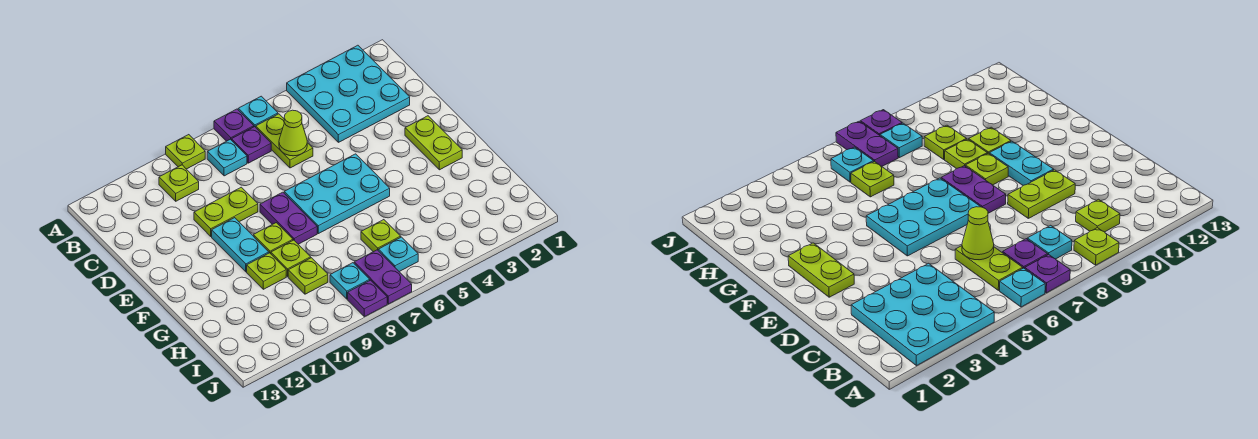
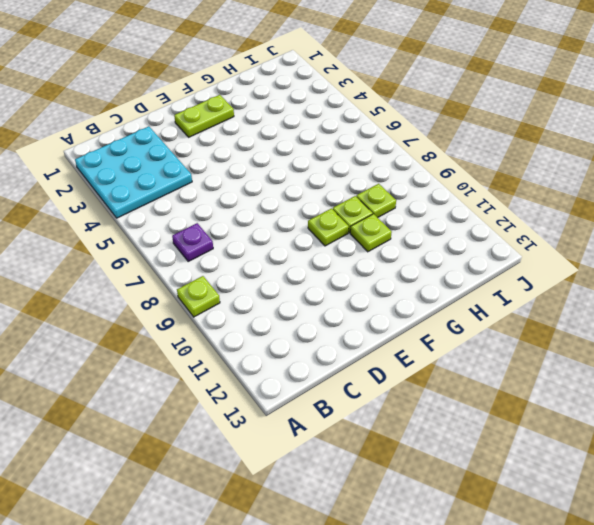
none -> cyan plate A6 level 1
none -> purple plate A7 level 1
none -> lime plate B6:C6 level 1

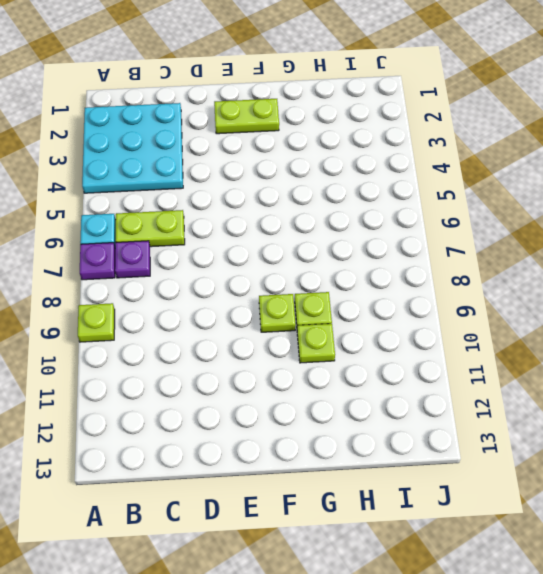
none -> cyan plate B8 level 1
none -> lime plate B10 level 1
none -> lime plate D9:D10 level 1

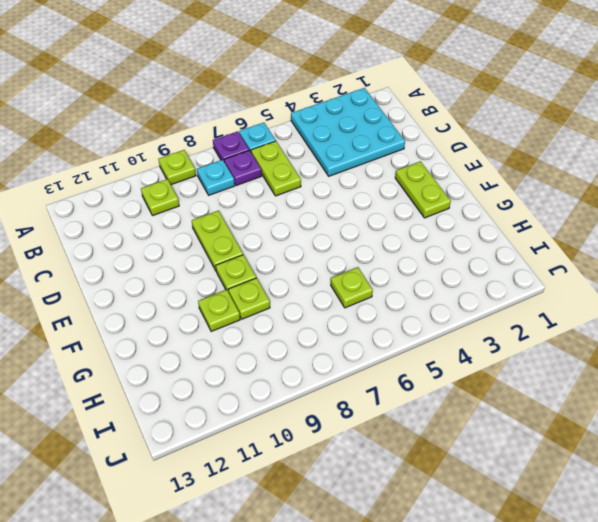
lime plate D9:E9 level 1 -> lime plate D9:D10 level 1
none -> cyan plate E5:F7 level 1
none -> purple plate E8:F8 level 1
none -> cyan plate E10:F10 level 1

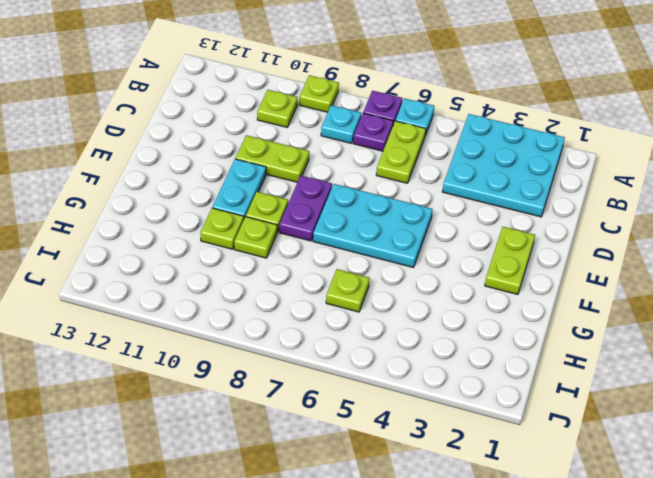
none -> lime plate H9 level 1
none -> cyan plate I6 level 1
none -> purple plate I7:J7 level 1

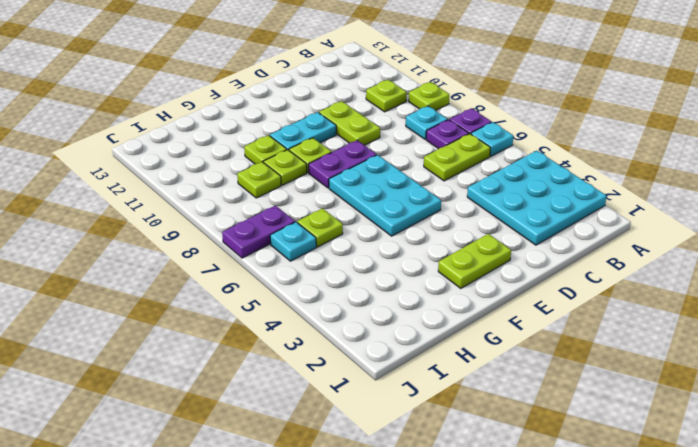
none -> cyan plate I8 level 1
none -> purple plate J8 level 1
none -> lime cone C6 level 2

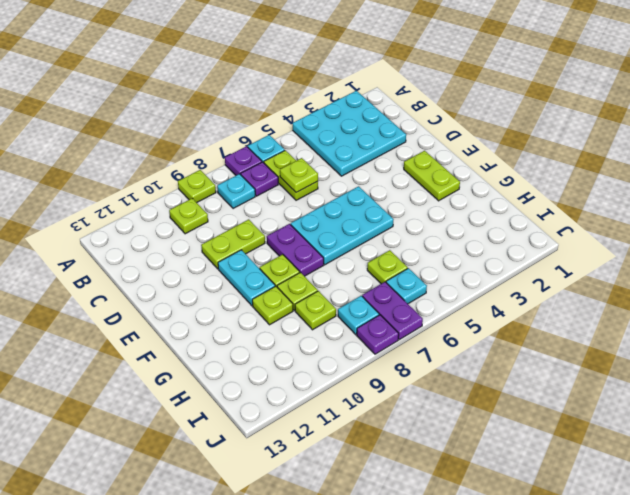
lime plate C6 level 2 -> lime cone C6 level 2

